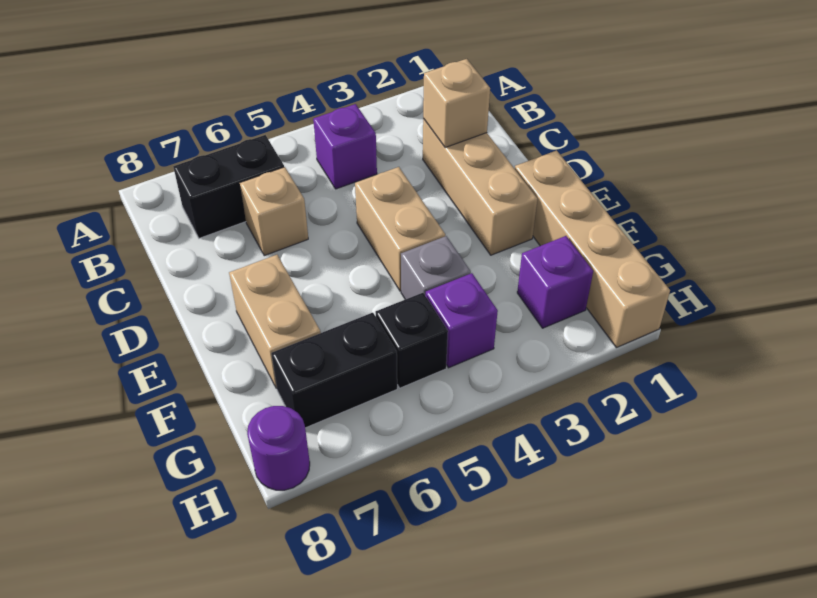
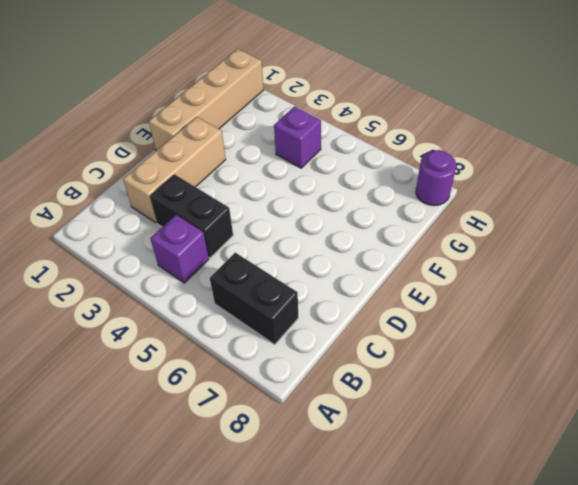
black brick C3:C4 level 1 -> black brick G6:G7 level 1
none -> tan brick C6 level 1
none -> tan brick D4:E4 level 1
none -> tan brick E7:F7 level 1

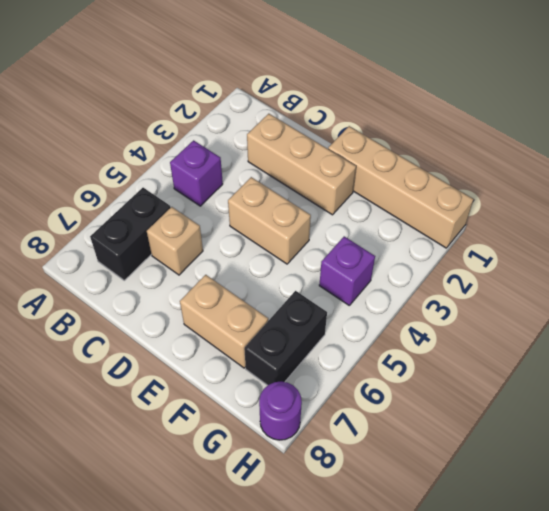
none -> grey brick F4 level 1
none -> purple brick G2 level 1
none -> black brick G5 level 1

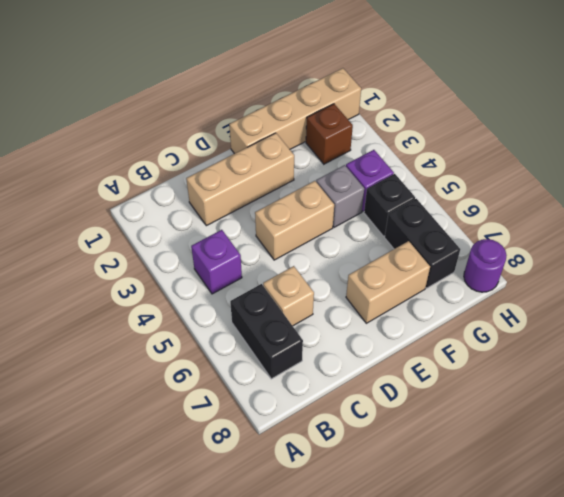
brown brick G2 level 1 -> purple brick G2 level 1
none -> tan brick C2 level 2

